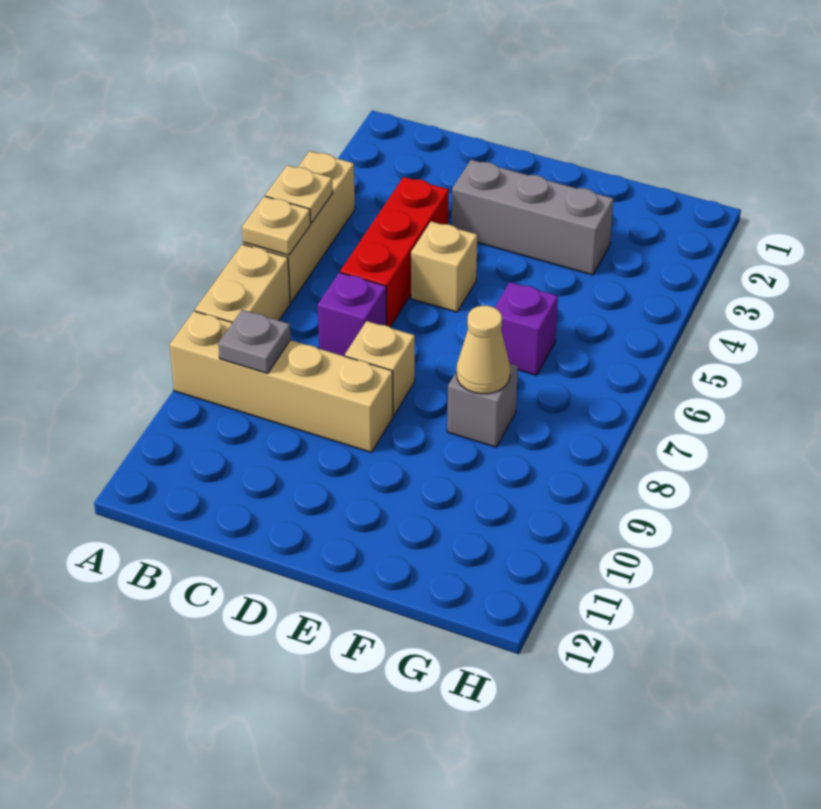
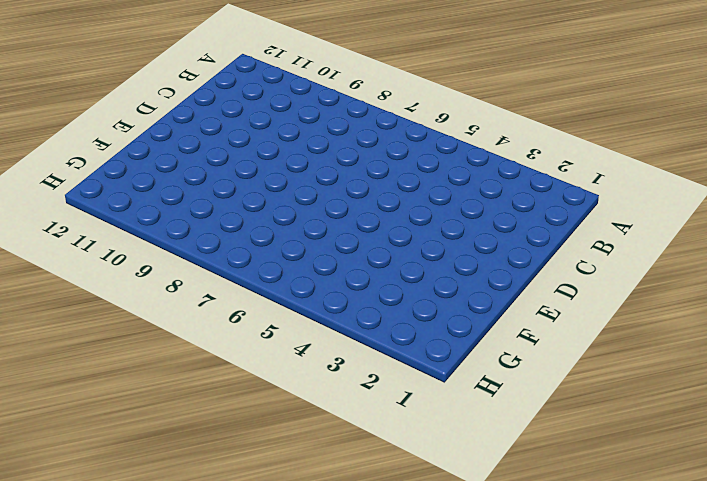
none -> tan brick A4:A6 level 1
none -> tan brick A7:A8 level 1
none -> tan brick A9:D9 level 1

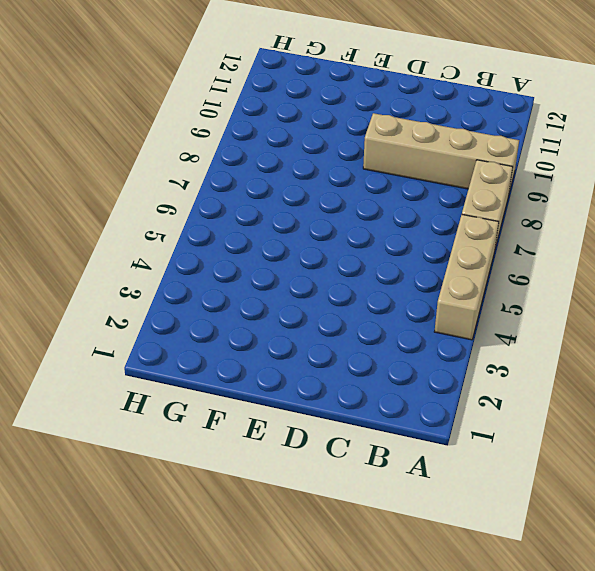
none -> red brick C4:C6 level 1
none -> purple brick C7 level 1
none -> grey brick D3:F3 level 1

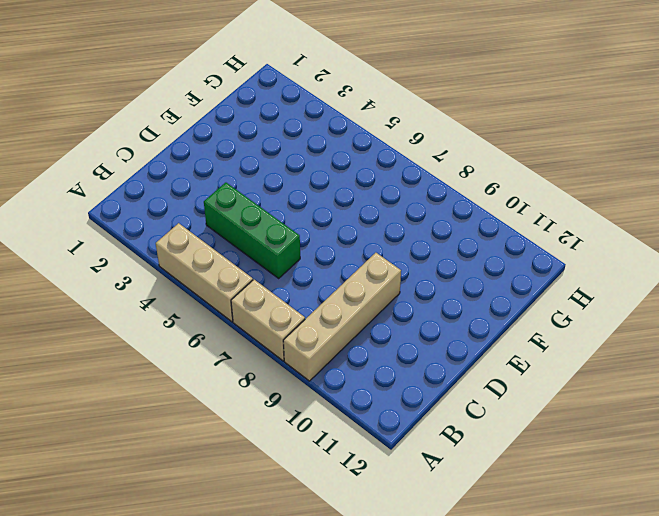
green brick C4:C6 level 1 -> red brick C4:C6 level 1
none -> purple brick C7 level 1
none -> grey brick D3:F3 level 1
none -> tan brick D5 level 1

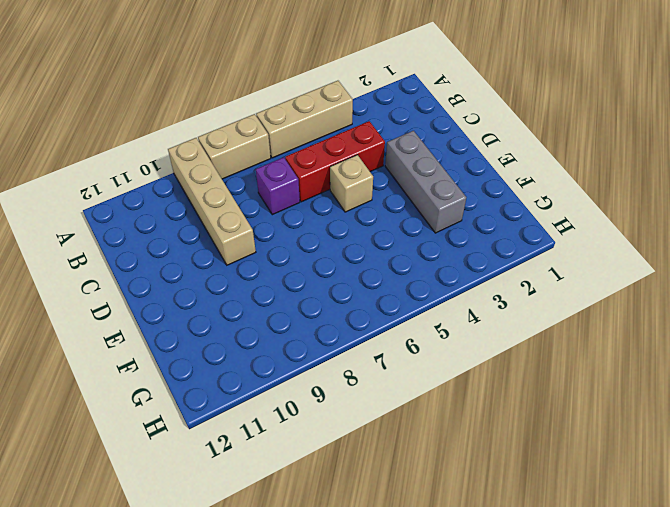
none -> tan brick D8 level 1
none -> purple brick F6 level 1
none -> grey brick F8 level 1

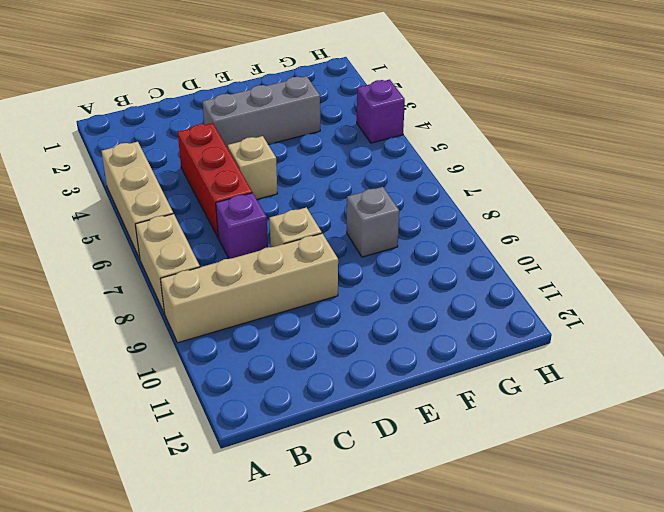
purple brick H4 level 1 -> purple brick F6 level 1
none -> tan plate A5 level 2
none -> tan plate A6 level 2
none -> grey plate B9 level 2

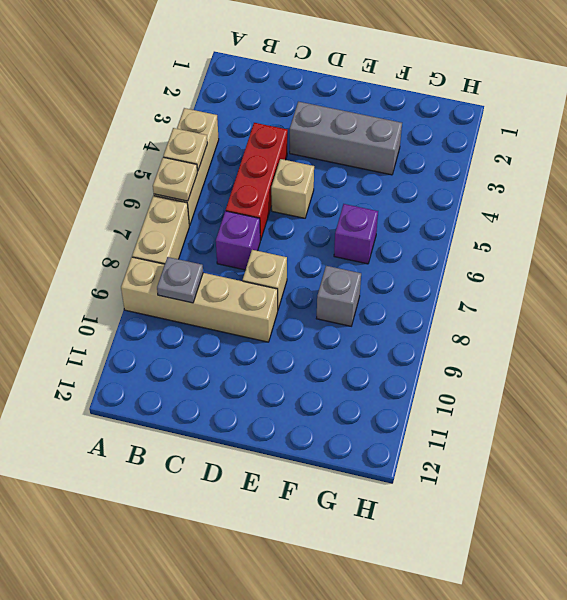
none -> tan cone F8 level 2

